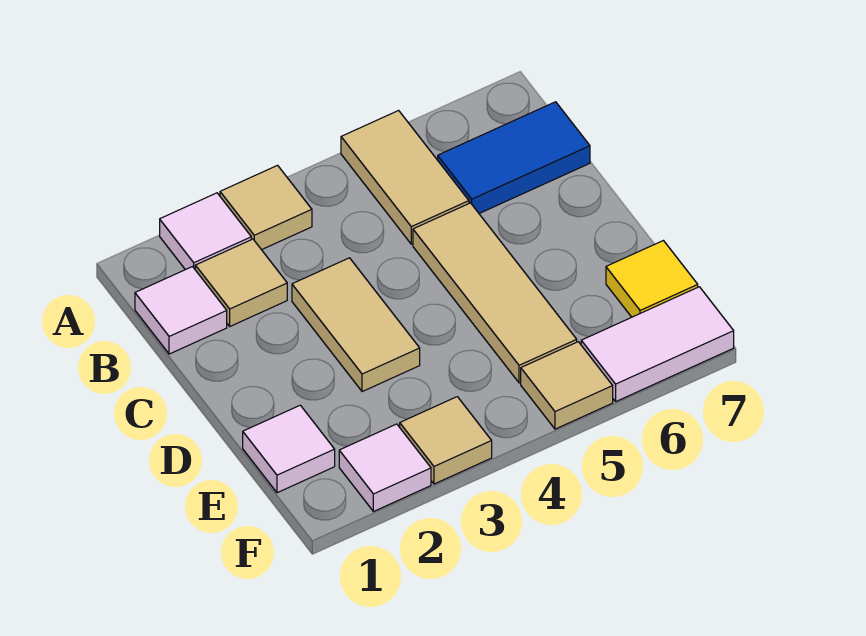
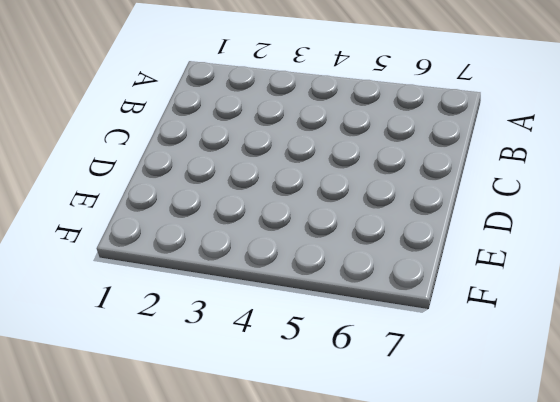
none -> white tile A2 level 1
none -> tan tile A3 level 1
none -> tan tile A5:B5 level 1

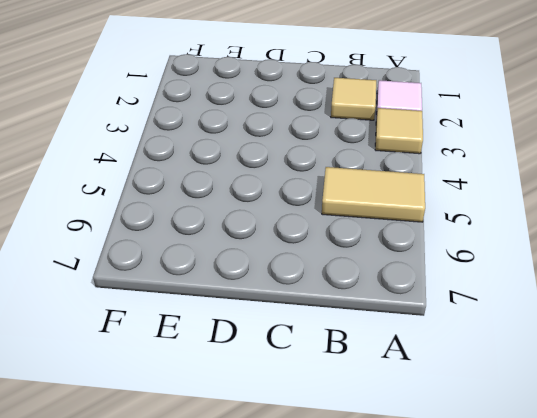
none -> white tile B1 level 1
none -> blue tile B6:B7 level 1
none -> tan tile C3:D3 level 1

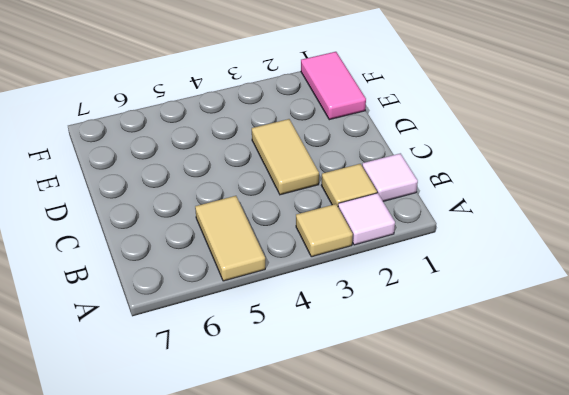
pink tile E1:F1 level 1 -> white tile E1 level 1
none -> blue tile B6:B7 level 1
none -> tan tile C5:E5 level 1
none -> yellow tile E7 level 1

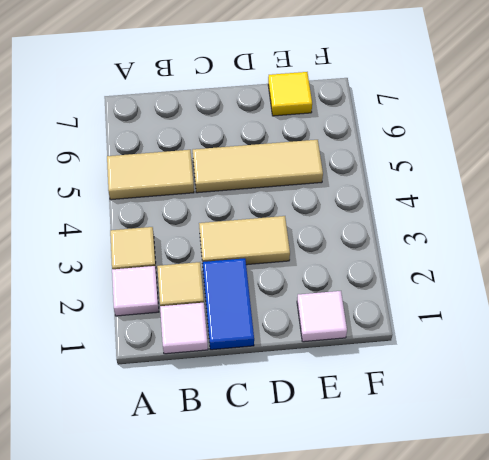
blue tile C1:C2 level 1 -> blue tile B6:B7 level 1
none -> white tile F2 level 1
none -> tan tile F3 level 1
none -> tan tile F5 level 1

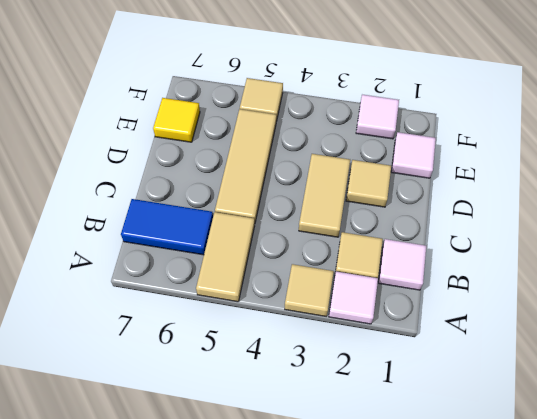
tan tile D2 level 1 -> tan tile F3 level 1
none -> white tile F6:F7 level 1

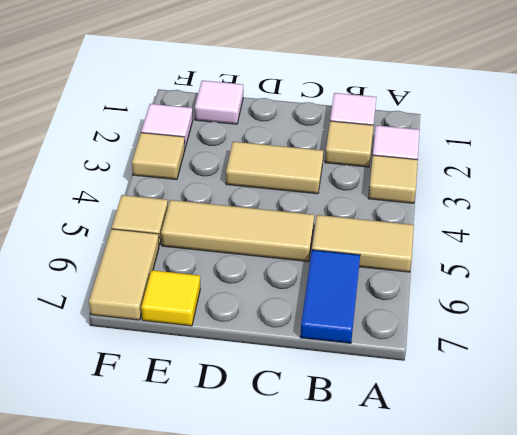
tan tile F6:F7 level 1 -> white tile F6:F7 level 1

